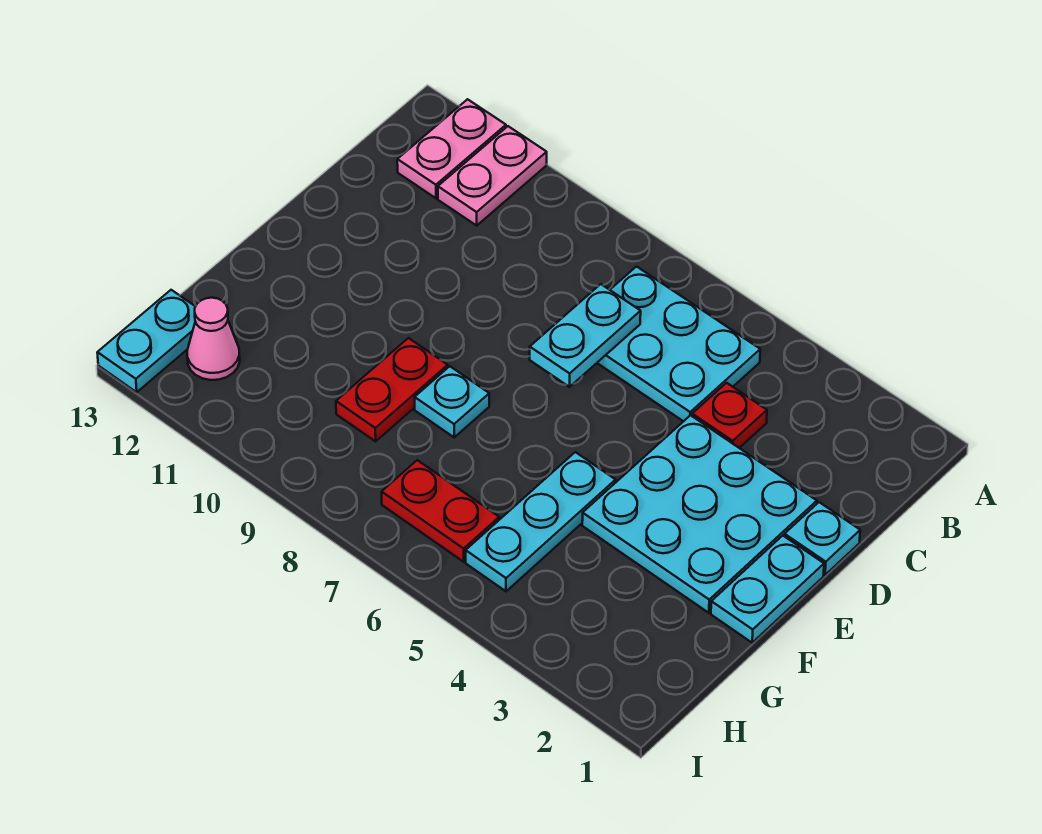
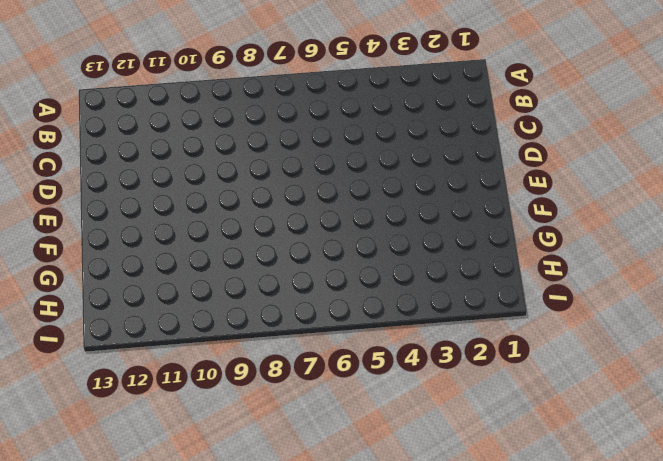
none -> pink plate A11:B11 level 1
none -> pink plate A12:B12 level 1
none -> cyan plate B5:C7 level 1

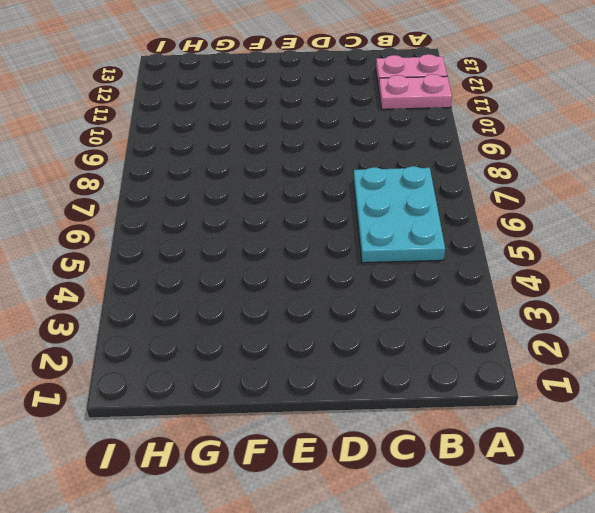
none -> red plate C4 level 1
none -> cyan plate D1 level 1
none -> cyan plate D2:F4 level 1

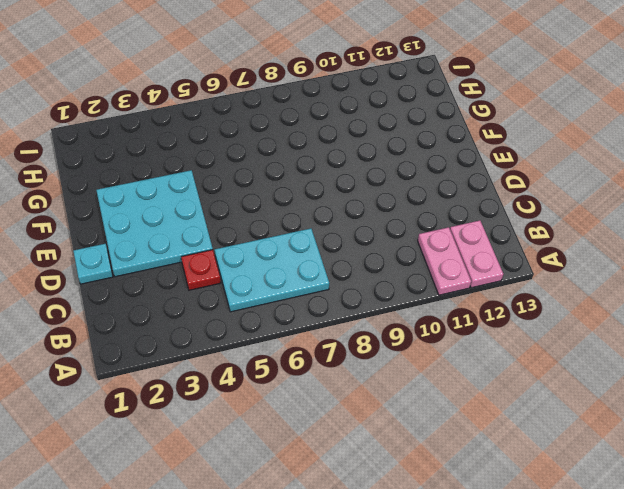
none -> cyan plate E1:F1 level 1
none -> cyan plate F5:H5 level 1
none -> cyan plate F8 level 1

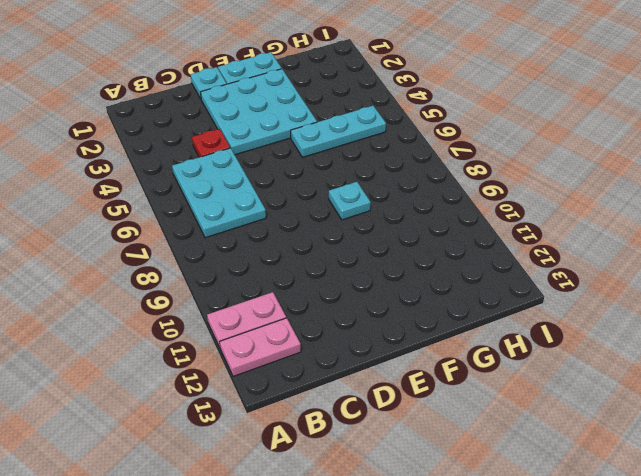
none -> red plate F9:G9 level 1
none -> red plate H6:H7 level 1
none -> pink cone H12 level 1

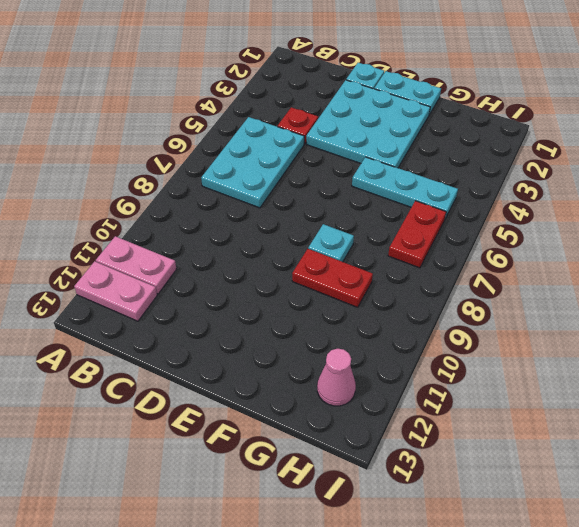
none -> cyan plate H13:I13 level 1
none -> cyan plate C7:D7 level 2

